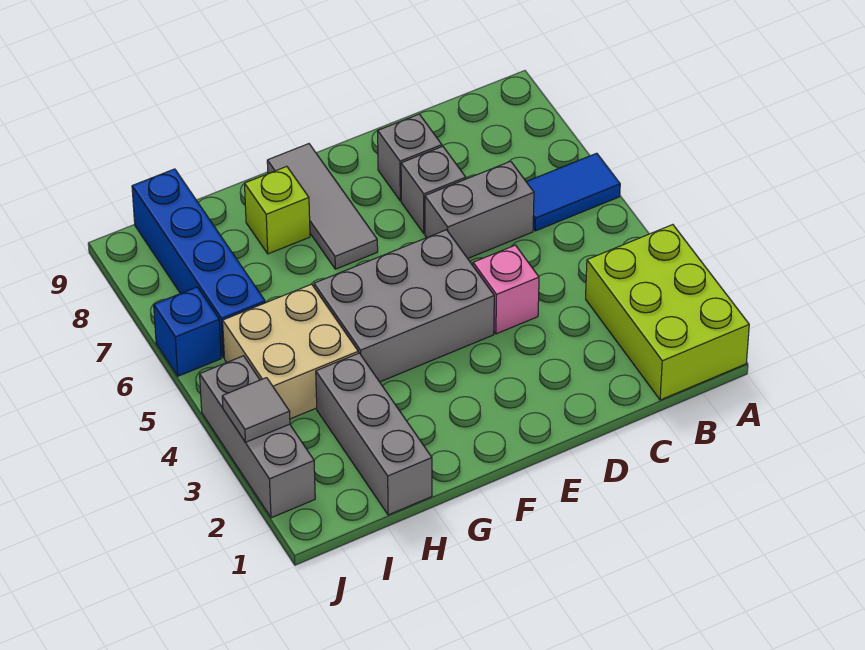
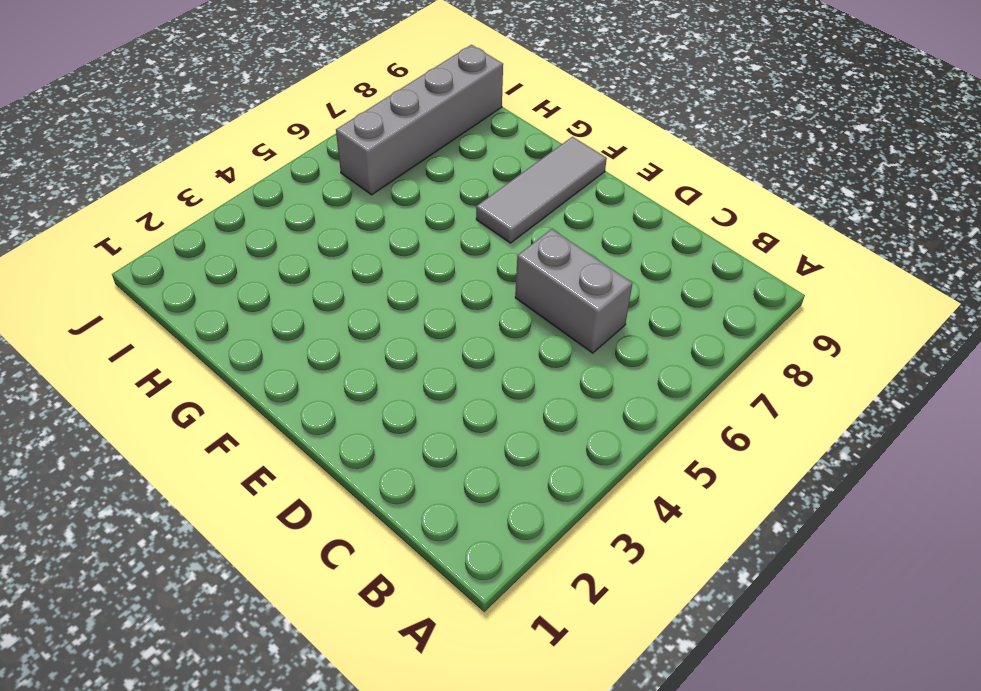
grey brick I6:I9 level 1 -> blue brick I6:I9 level 1
none -> lime brick A1:B3 level 1
none -> blue tile A6:B6 level 1
none -> pink brick D4 level 1

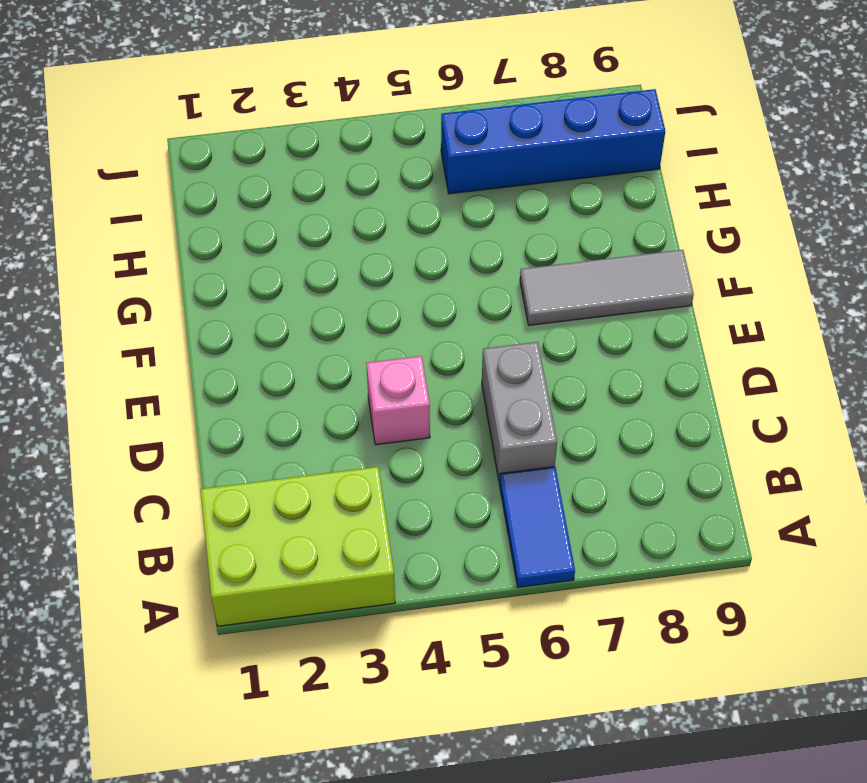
none -> grey brick D7 level 1
none -> grey brick D8 level 1
none -> grey brick E4:G5 level 1

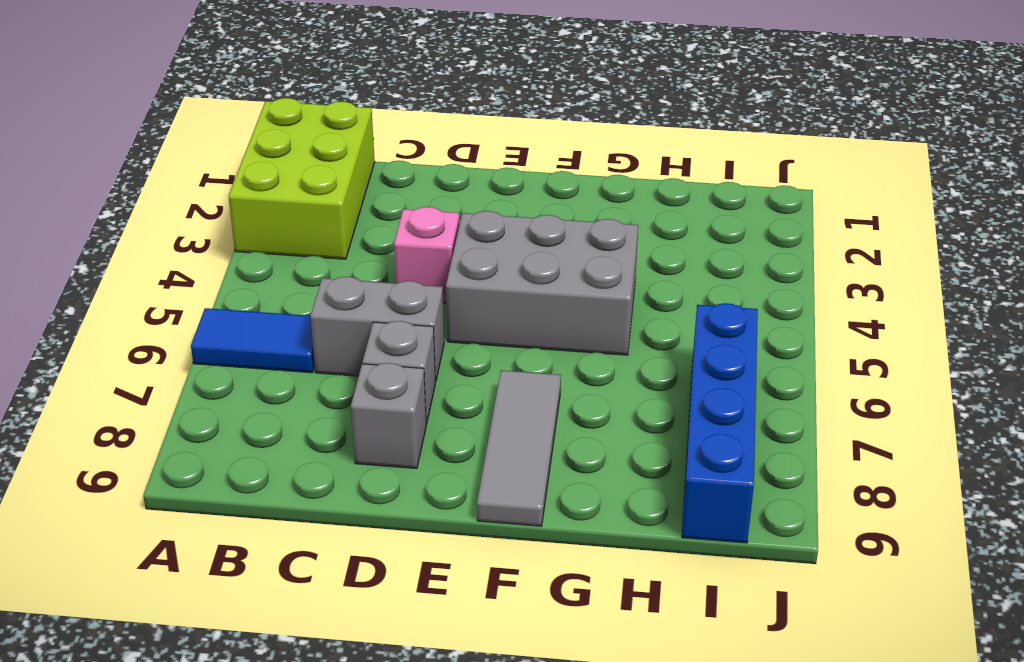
none -> lime brick G8 level 1
none -> grey brick H1:H3 level 1
none -> tan brick H4:I5 level 1

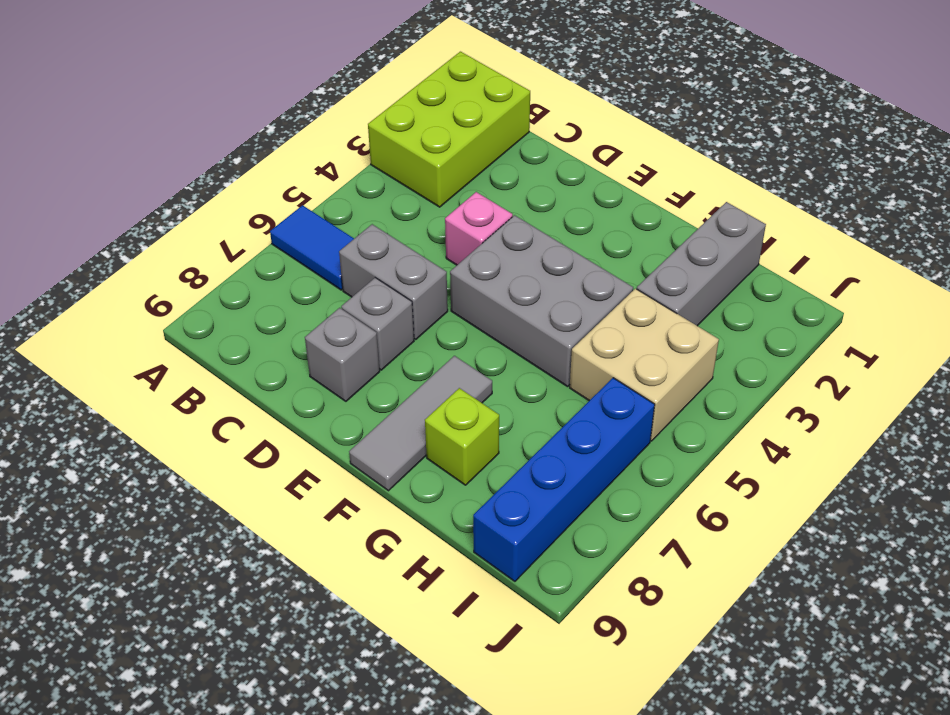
none -> grey brick J2:J4 level 1
none -> blue brick J6 level 1
none -> grey tile J3 level 2

